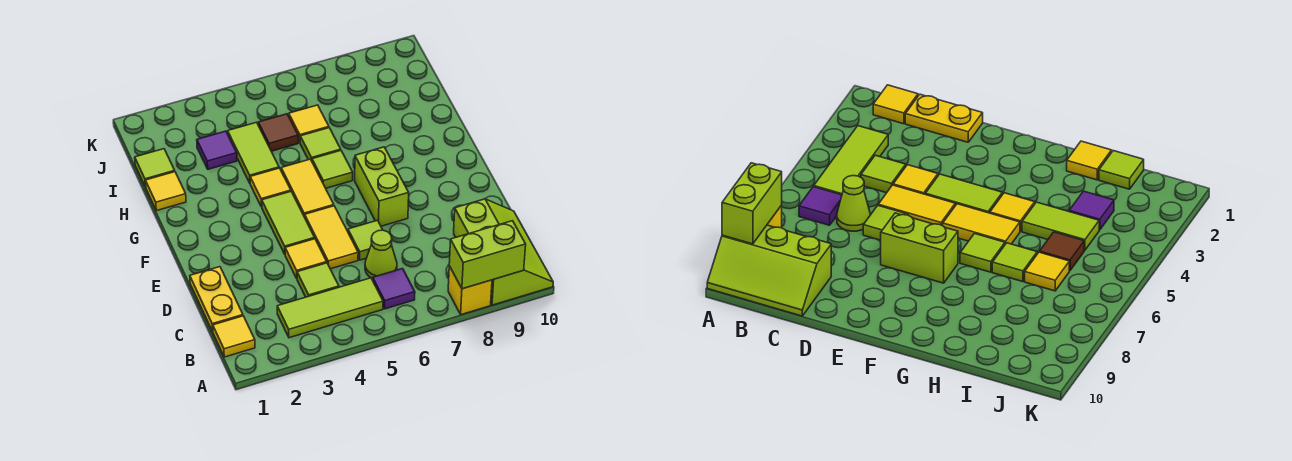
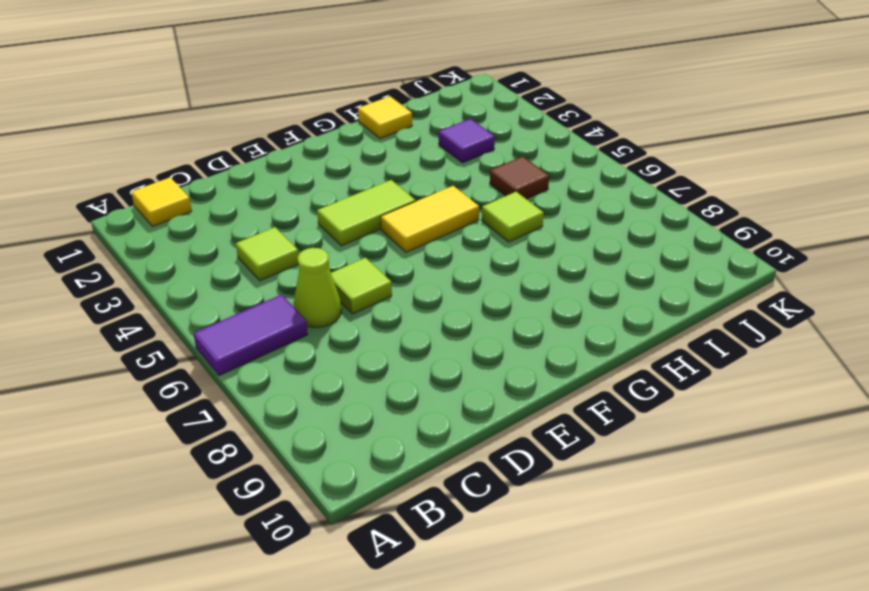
purple tile A6:B6 level 1 -> purple tile B6 level 1
none -> yellow brick A8 level 1
none -> lime slope A9:C10 level 1 top 9
none -> lime tile B3:B5 level 1

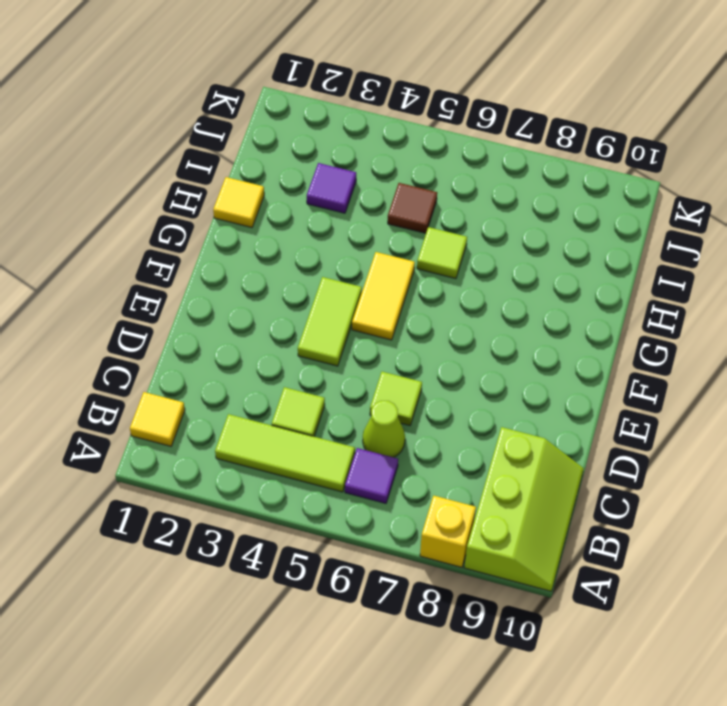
none -> yellow plate C1:D1 level 1
none -> yellow tile D4 level 1
none -> yellow tile D5:E5 level 1

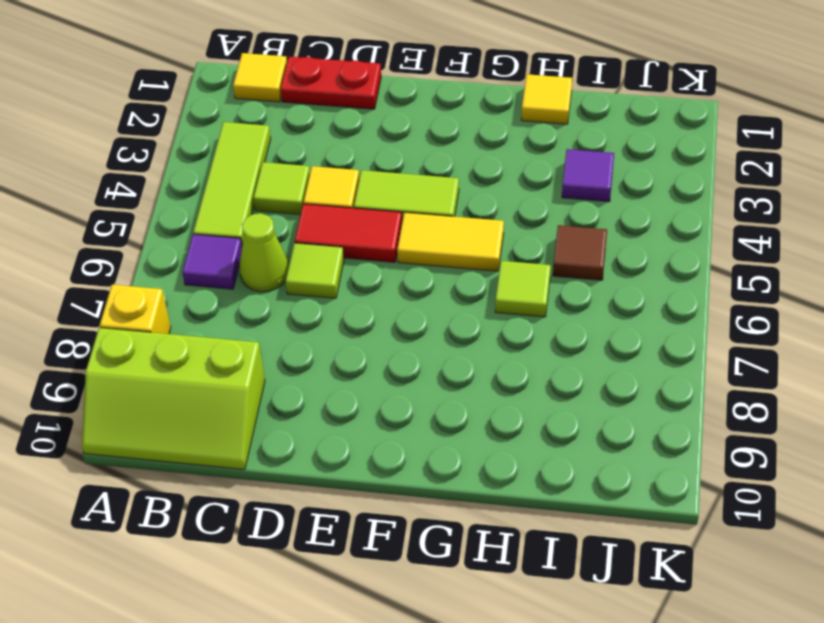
red plate C1:D1 level 1 -> yellow plate C1:D1 level 1
red tile D5:E5 level 1 -> yellow tile D5:E5 level 1
none -> lime brick E7:F7 level 1
none -> yellow tile G4 level 1
none -> lime tile G6 level 1

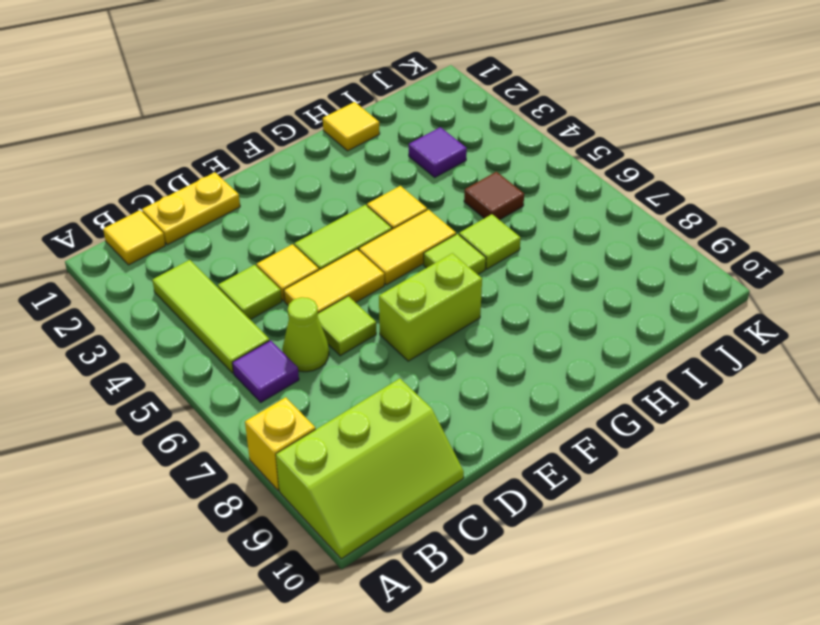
none -> lime tile H4:I4 level 1
none -> lime tile I1 level 1
none -> yellow tile I6 level 1

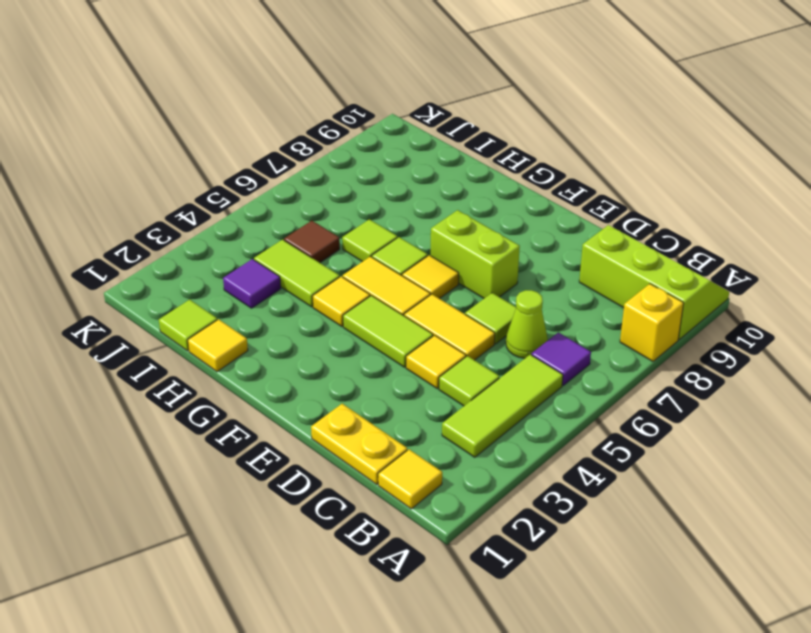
yellow tile F6 level 1 -> yellow tile I6 level 1
none -> lime brick A8:A9 level 2

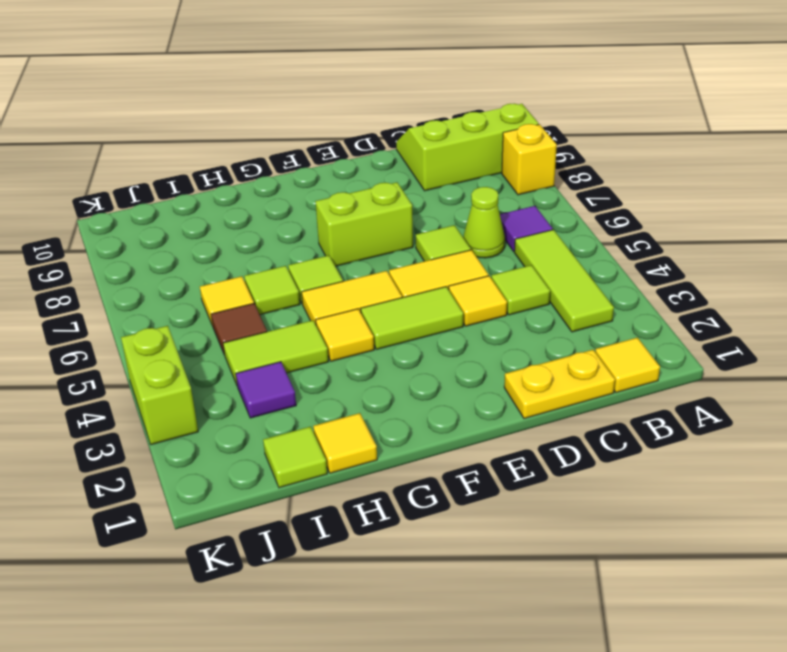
lime brick K3:K4 level 1 -> lime brick A8:A9 level 2

